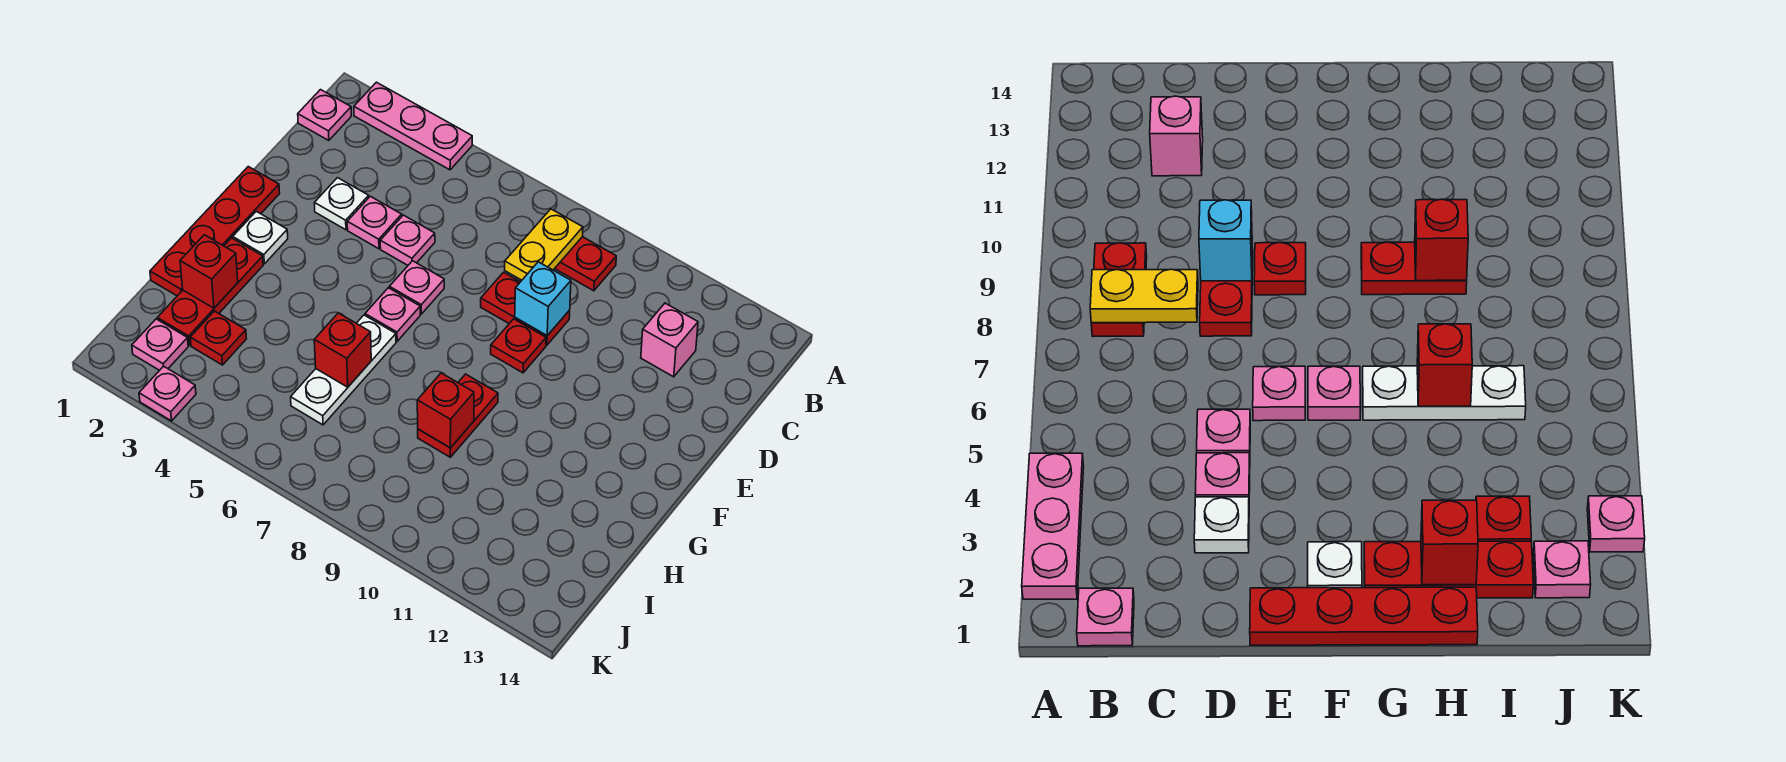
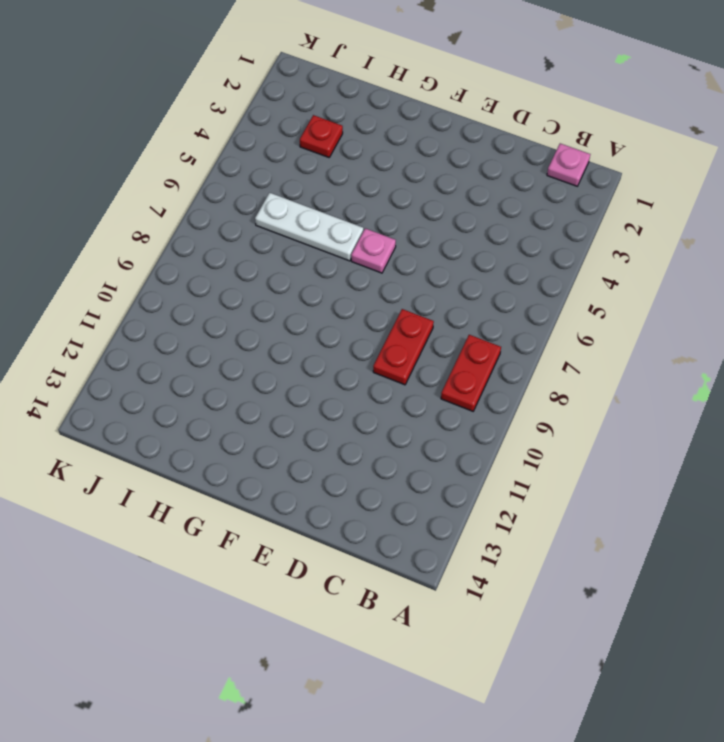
none -> pink plate A2:A4 level 1
none -> pink brick C12 level 1
none -> white plate D3 level 1

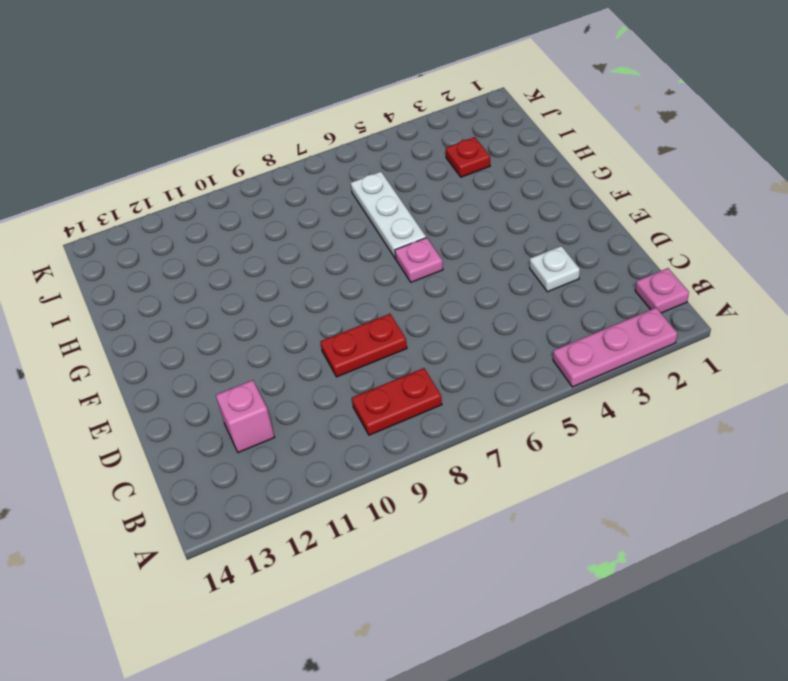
none -> pink plate D4 level 1
none -> pink plate D5 level 1
none -> red plate E1:H1 level 1

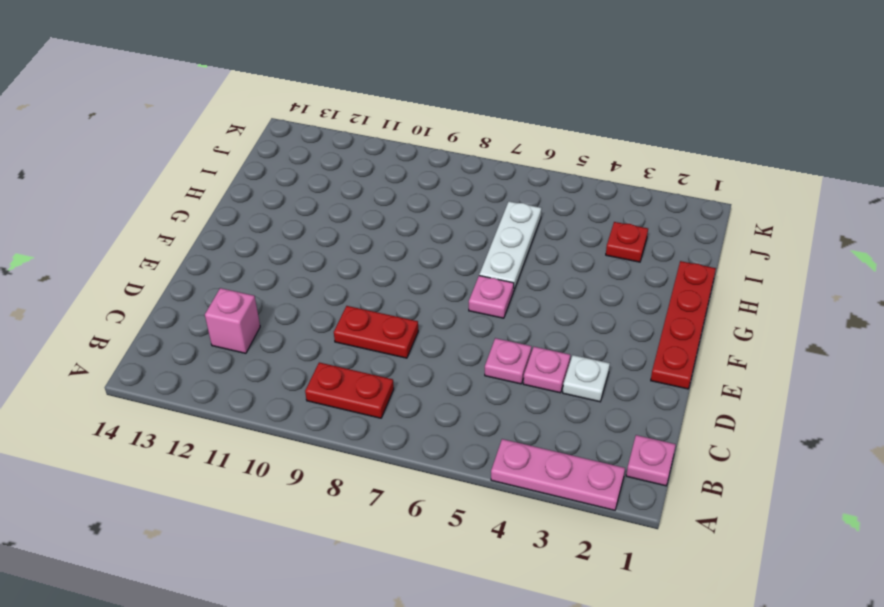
none -> pink plate E6 level 1
none -> red plate E9 level 1
none -> white plate F2 level 1

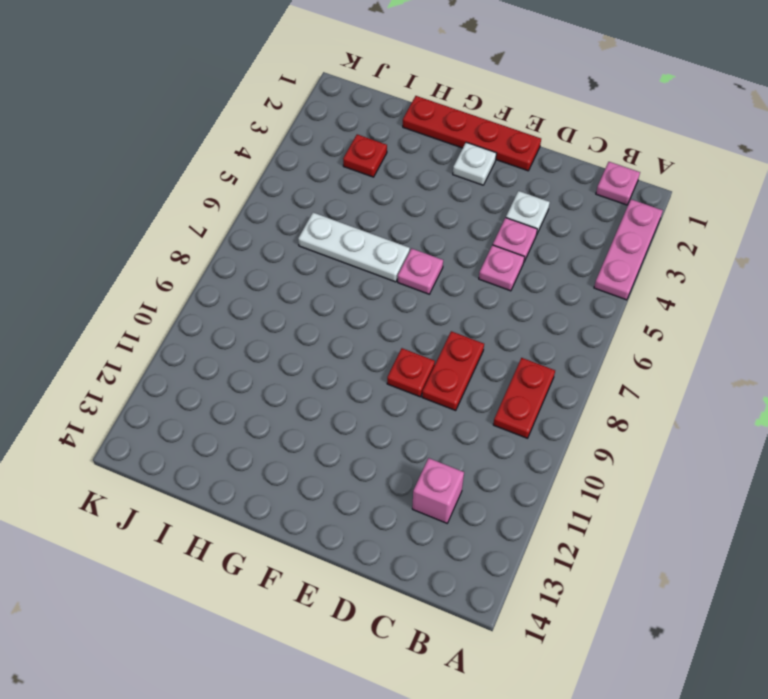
none -> pink plate E6 level 1
none -> red plate G2:I2 level 1
none -> red plate G9:H9 level 1

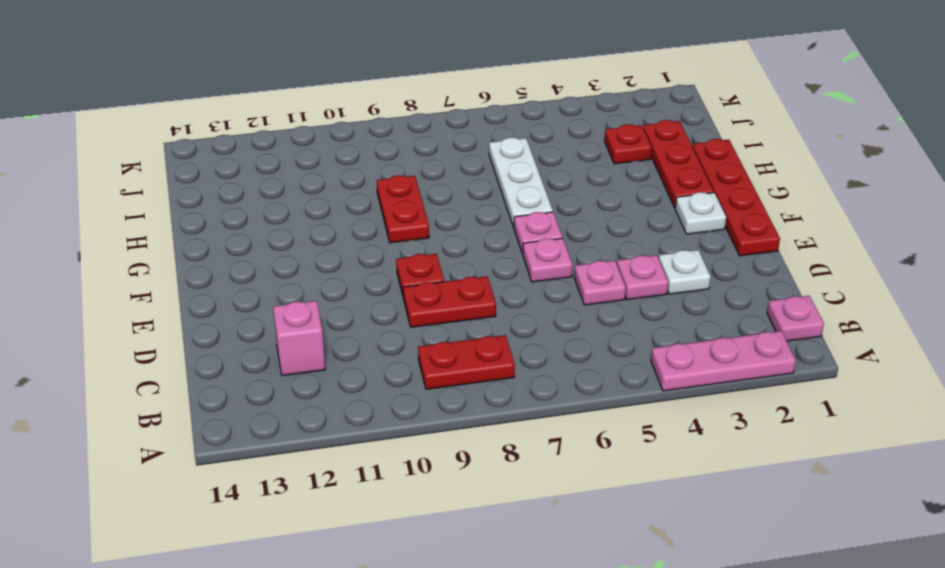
none -> pink plate J2 level 1
none -> pink plate K3 level 1
none -> yellow plate B8:C8 level 2

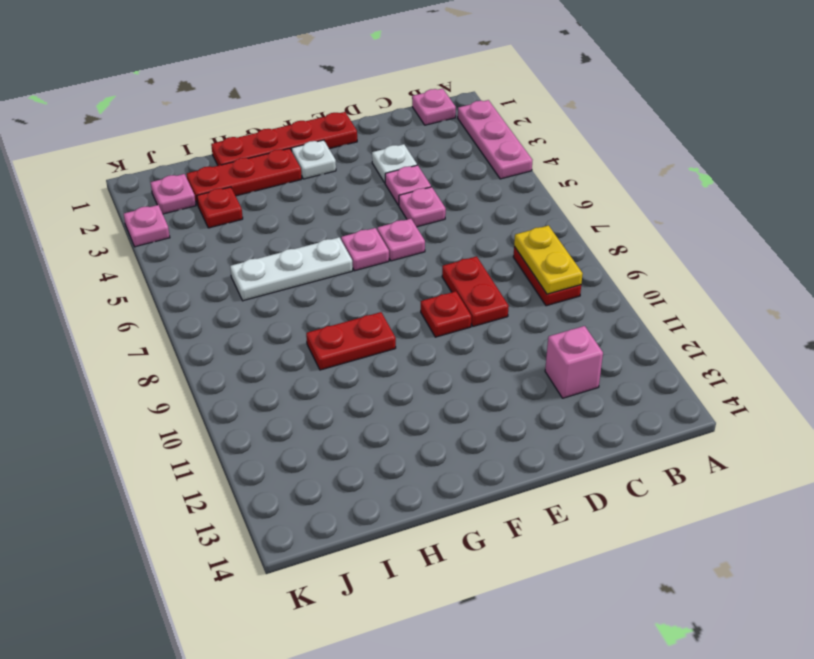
yellow plate B8:B9 level 2 -> yellow plate B8:C8 level 2
none -> cyan brick D9 level 2
none -> red brick H2 level 2
none -> red brick H6 level 2

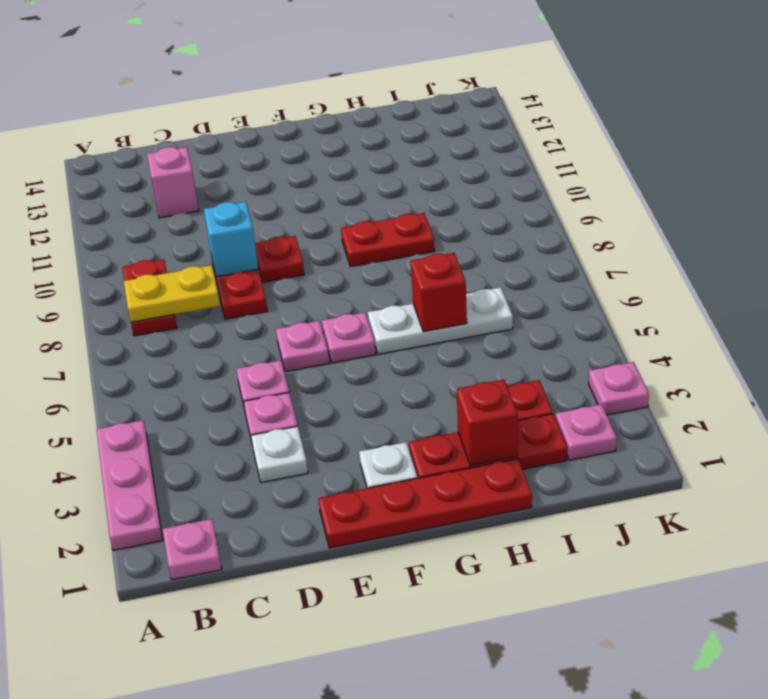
none -> red brick H9 level 2

